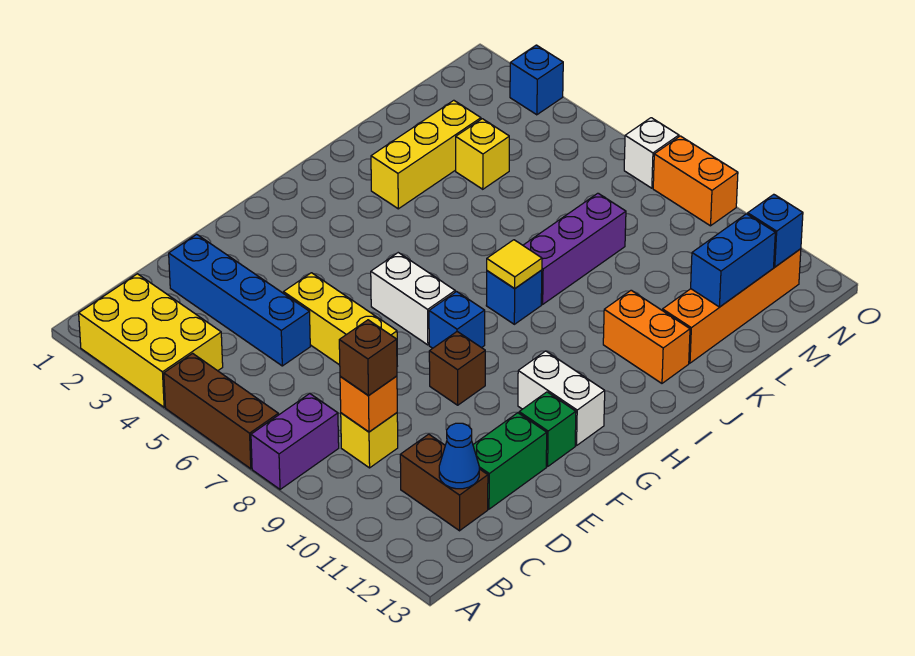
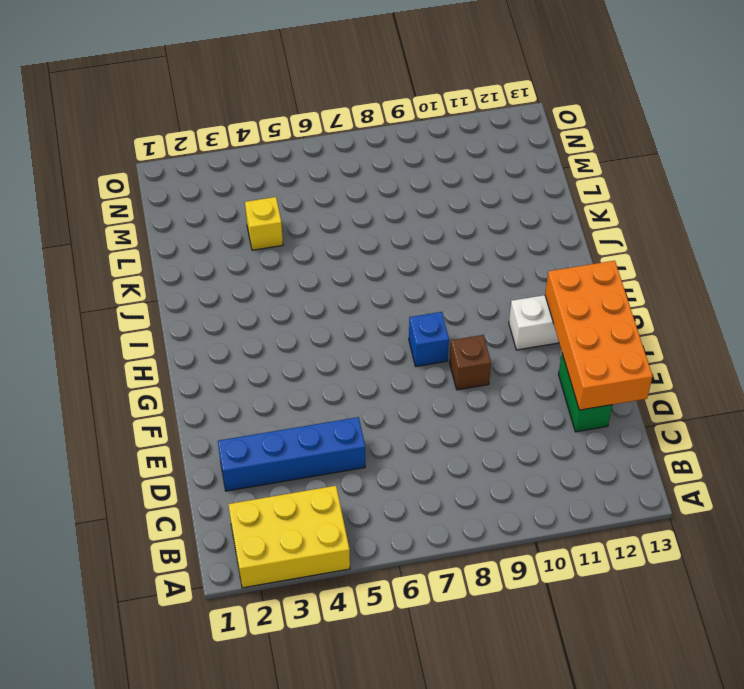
orange brick D12:G13 level 2 -> none
none -> brown brick A5:A7 level 1
none -> purple brick A8:B8 level 1
none -> yellow brick C9 level 1

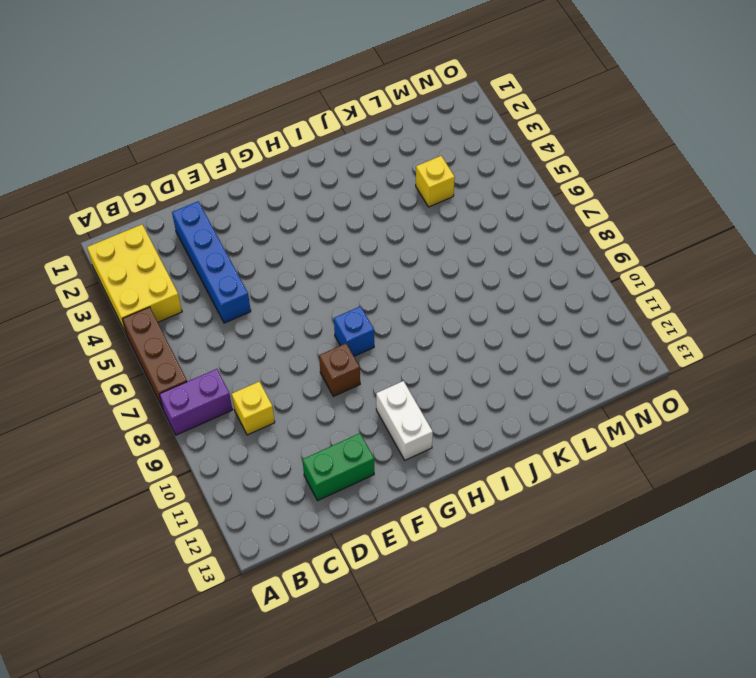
none -> brown brick C11:C12 level 1
none -> yellow brick E5:E7 level 1
none -> green brick F12 level 1

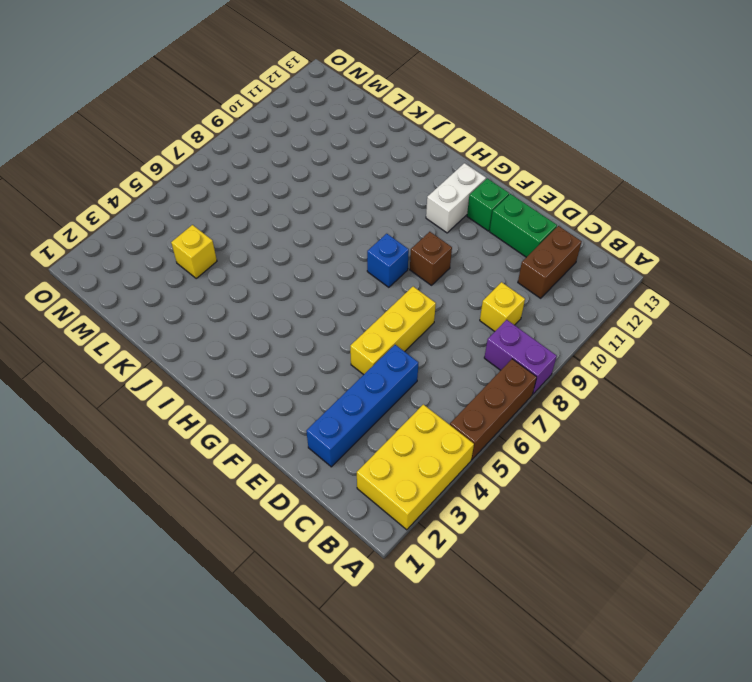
none -> white brick G6:G7 level 1
none -> blue brick I8 level 1
none -> yellow brick J3:L3 level 1

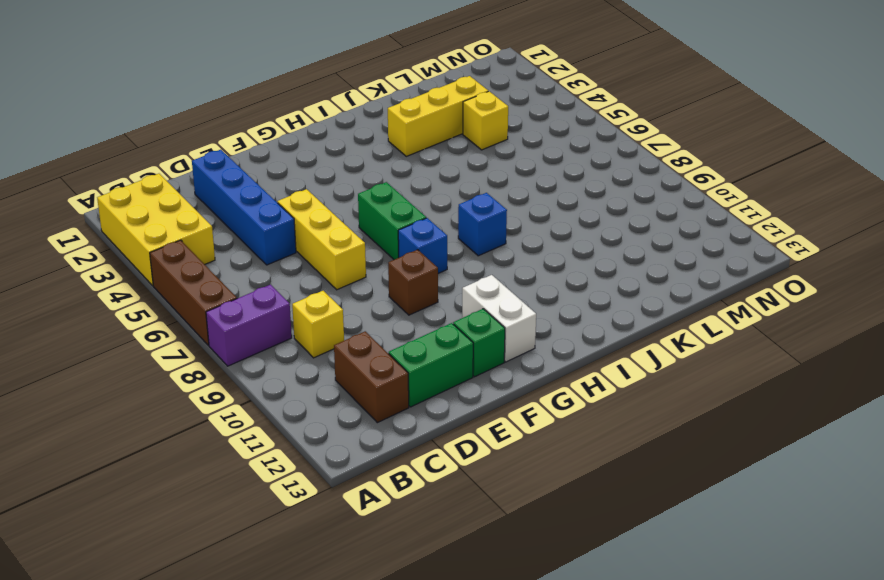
green brick G6:G7 level 1 -> white brick G6:G7 level 1
none -> purple brick J8:L8 level 1
none -> orange brick J11:J12 level 1
none -> orange brick K12:N12 level 1

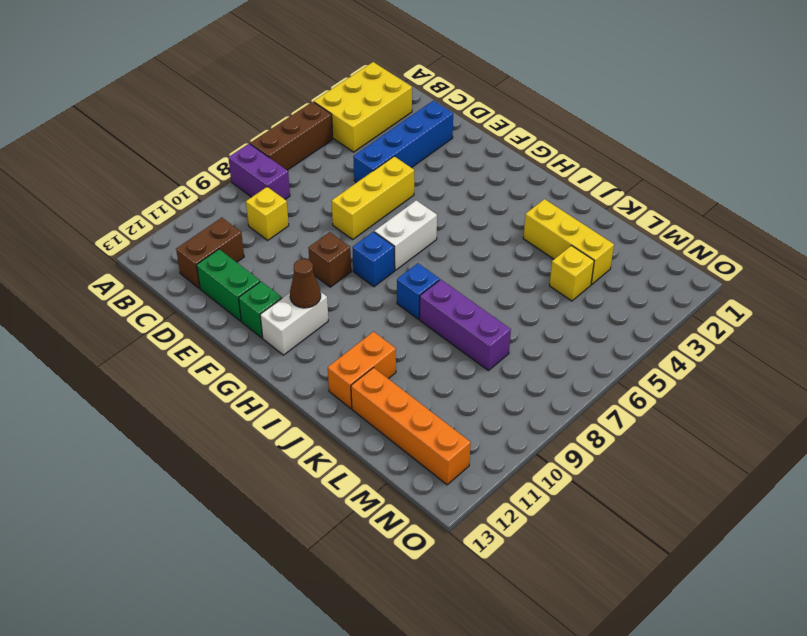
brown cone G11 level 2 -> none
none -> blue brick O3 level 1
none -> white brick O7 level 1
none -> orange brick O8:O9 level 1

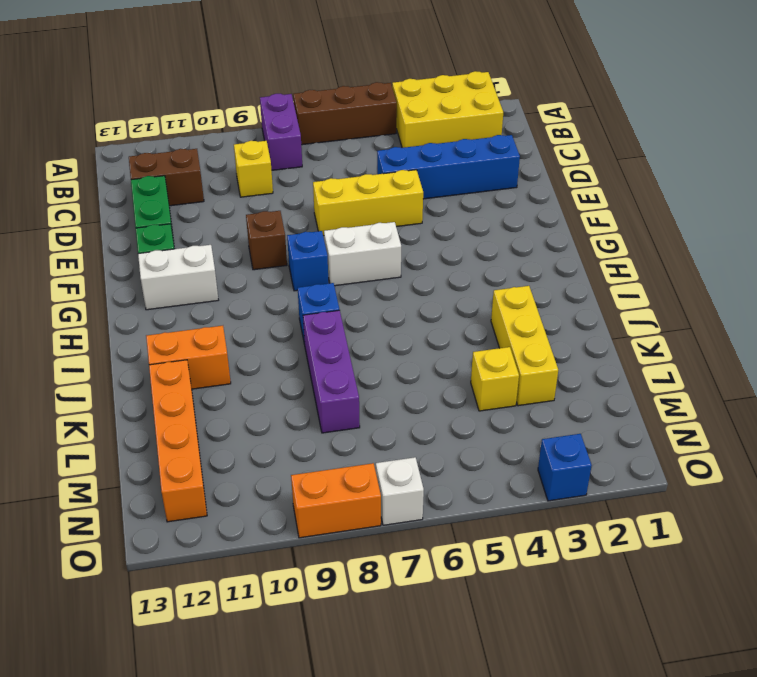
none -> orange brick C9 level 2
none -> blue cone C12 level 2
none -> yellow tile I8 level 2

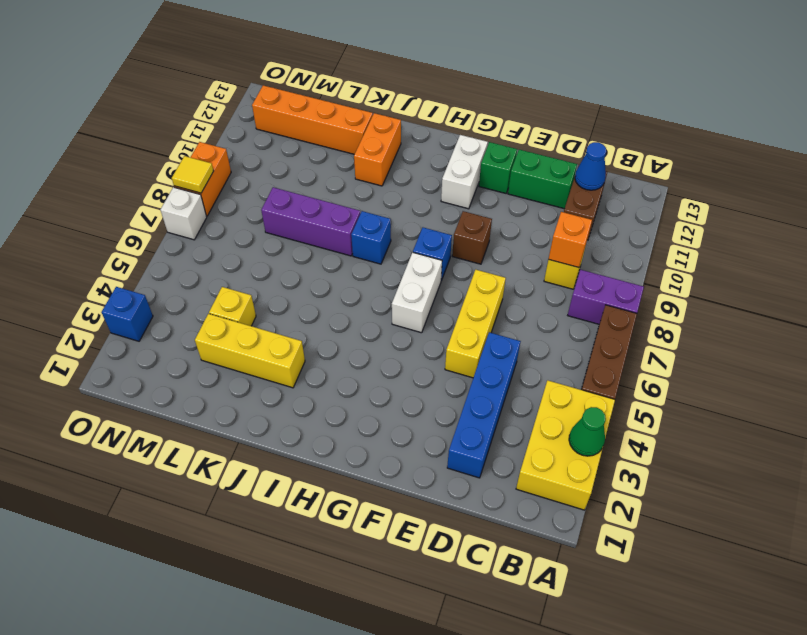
green cone A3 level 2 -> none
yellow tile O8 level 2 -> yellow tile I8 level 2
none -> blue brick L12:M12 level 2
none -> blue brick N12 level 2
none -> brown brick C9 level 3

